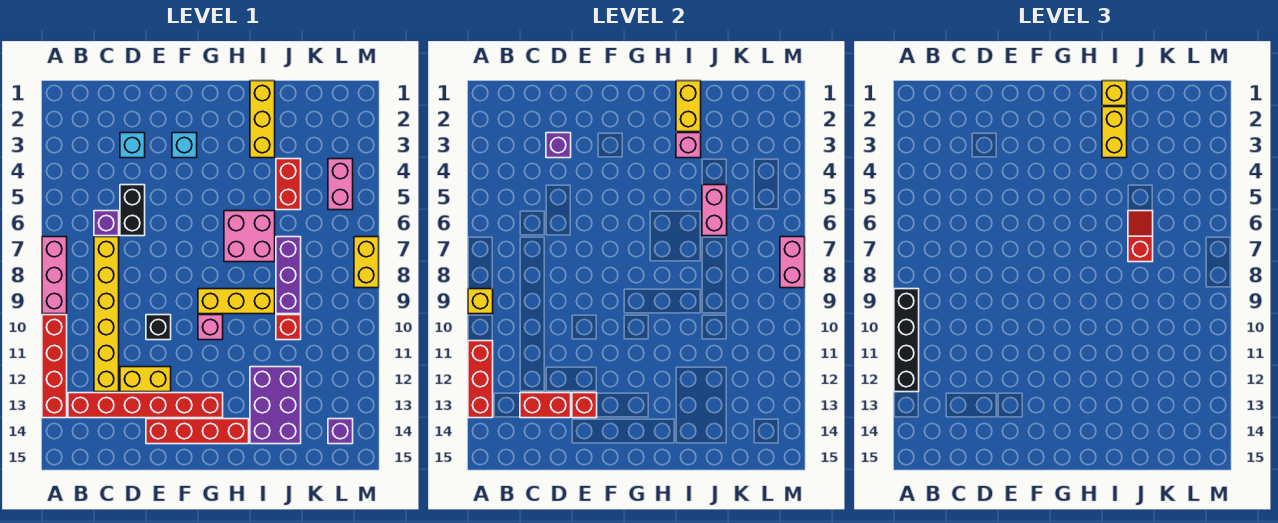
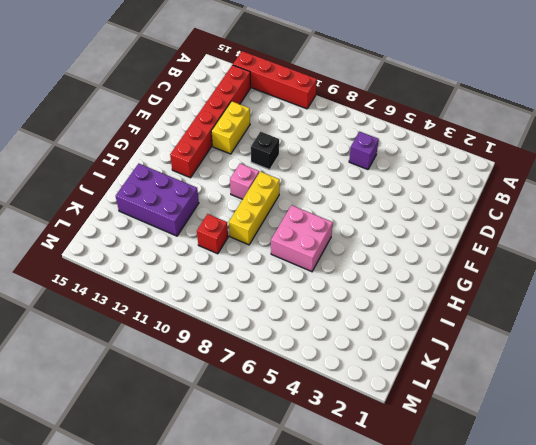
none -> pink brick A7:A9 level 1
none -> yellow brick C7:C12 level 1
none -> cyan brick D3 level 1
none -> black brick D5:D6 level 1

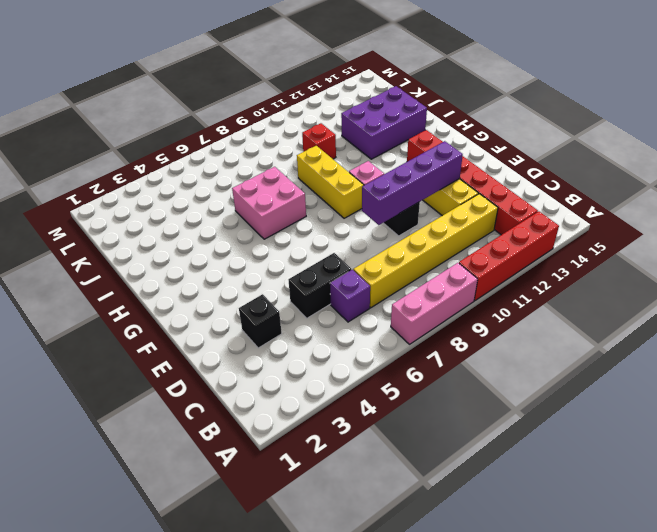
black brick D3 level 1 -> cyan brick D3 level 1
purple brick E9:E12 level 2 -> none
none -> red brick E14:H14 level 1
none -> cyan brick F3 level 1
none -> yellow brick I1:I3 level 1
none -> red brick J4:J5 level 1

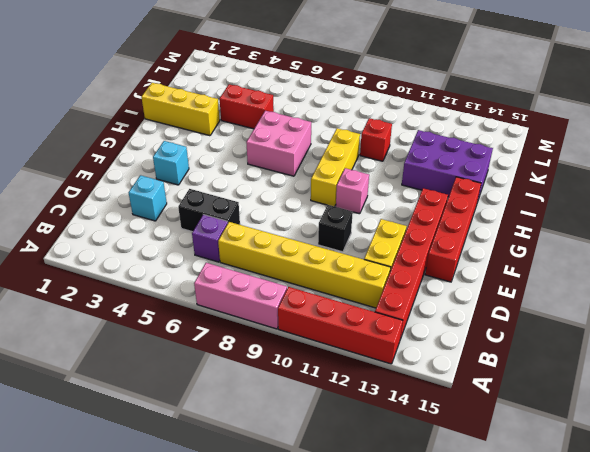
none -> purple brick J7:J9 level 1
none -> pink brick L4:L5 level 1
none -> purple brick L14 level 1
none -> yellow brick M7:M8 level 1

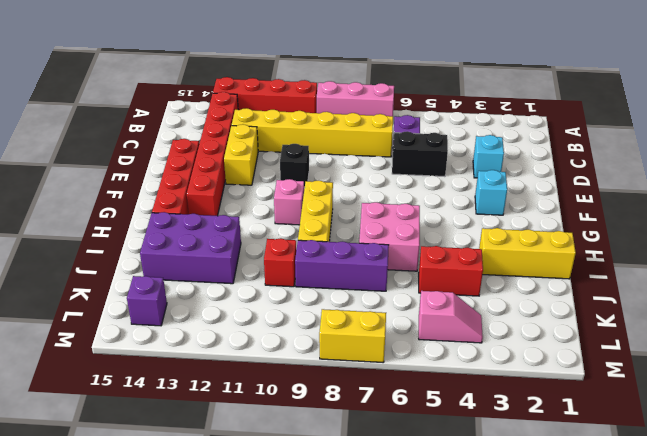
pink slope L4:L5 level 1 top 5 -> pink brick L4:L5 level 1
none -> yellow brick A9 level 2
none -> red brick A11:A13 level 2
none -> red brick C13:D13 level 2
none -> purple brick D3 level 2

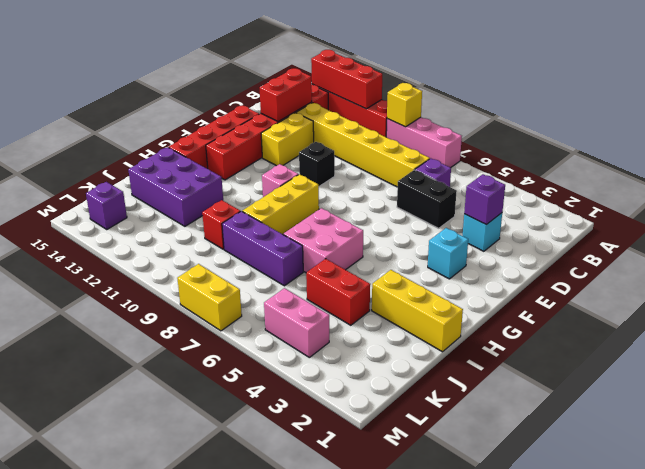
none -> red brick E13 level 2
none -> yellow brick I1:I2 level 2
none -> pink brick I3 level 2
none -> pink brick J5:J6 level 2

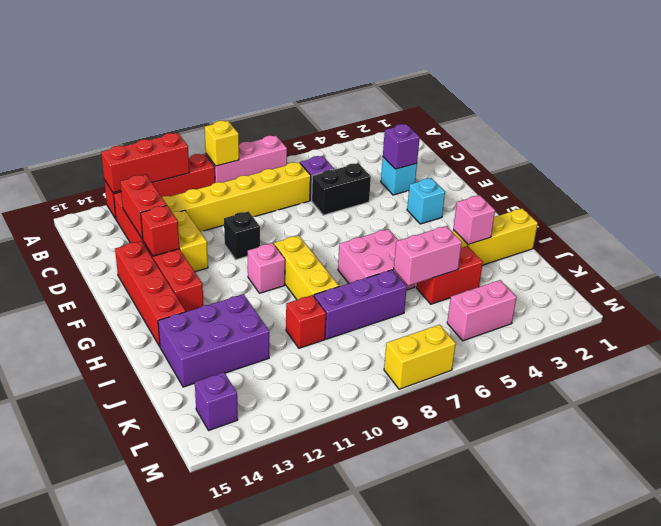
none -> yellow brick I1:I2 level 2
none -> pink brick M7:M8 level 2
none -> black brick A9:A12 level 3
none -> yellow brick I1 level 3

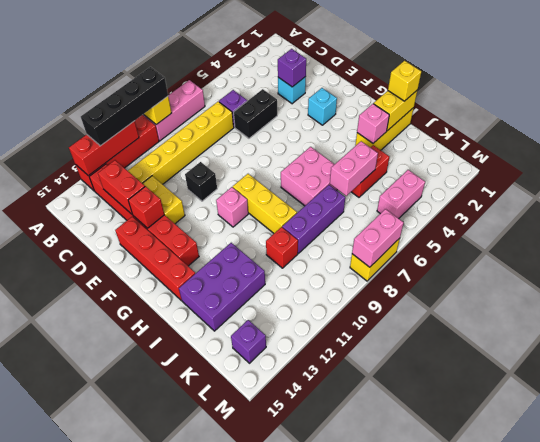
none -> yellow brick I2:I3 level 3
none -> red slope J6:J7 level 3 top 7

